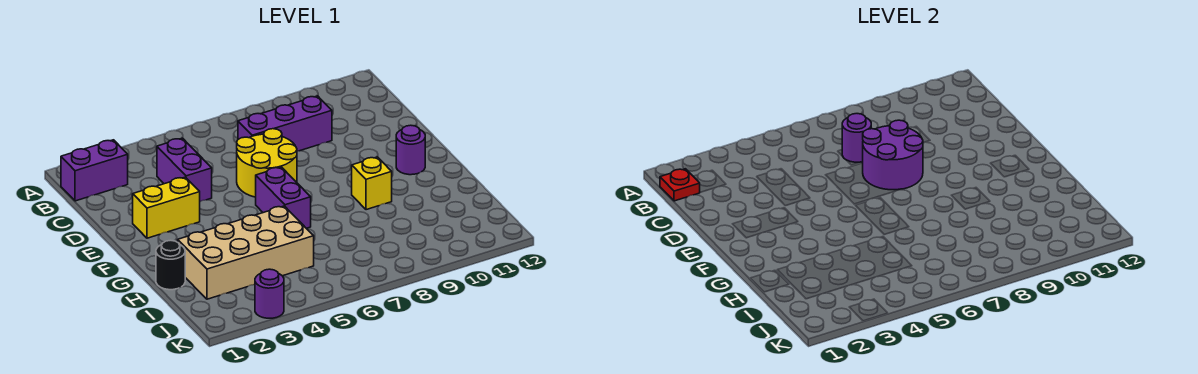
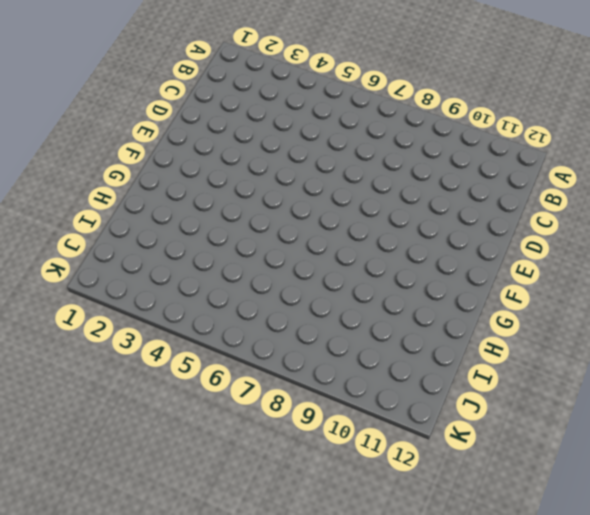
none -> purple brick B1:B2 level 1
none -> purple brick C4:D4 level 1
none -> purple brick C7:C9 level 1

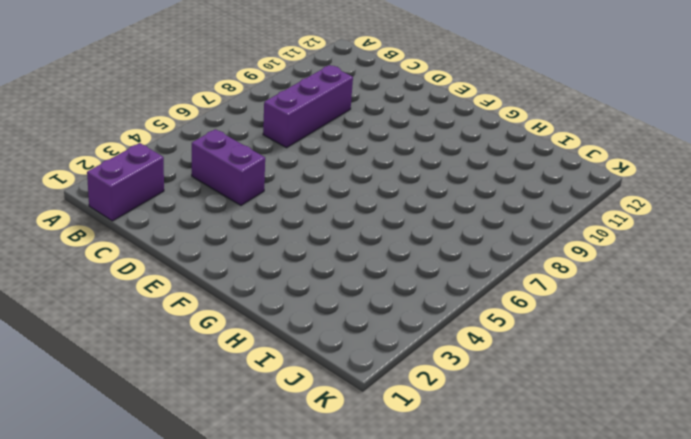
none -> yellow round brick D6:E7 level 1
none -> yellow brick E2:E3 level 1
none -> purple brick F6:G6 level 1

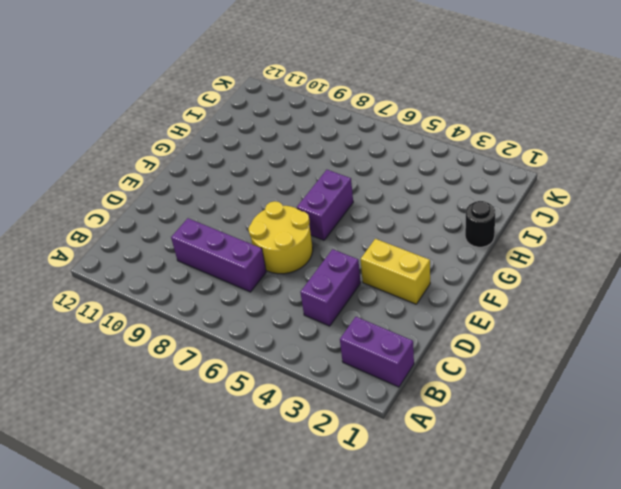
none -> purple round brick F11 level 1
none -> yellow brick G9 level 1
none -> tan brick H2:I5 level 1

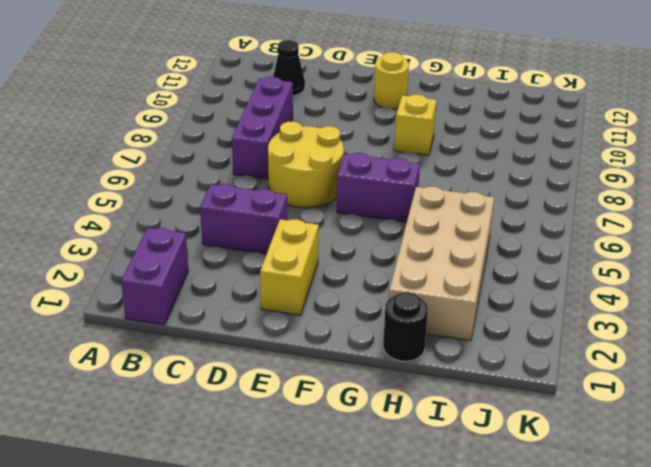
black cone C11 level 1 -> none
yellow round brick F11 level 1 -> purple round brick F11 level 1
none -> purple round brick K3 level 1
none -> red plate B1 level 2
none -> purple round brick C7 level 2

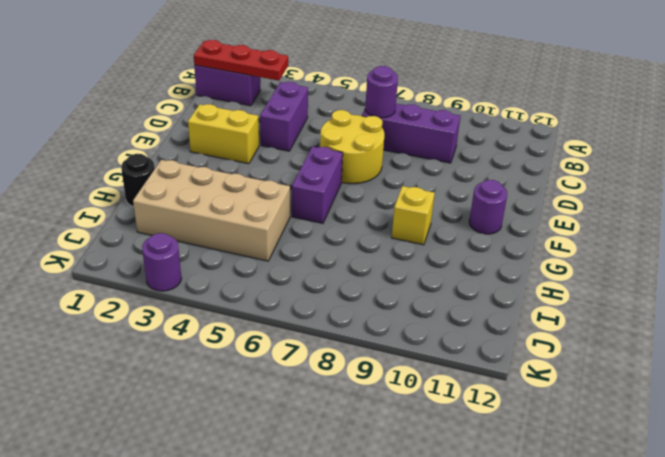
red plate B1:B3 level 2 -> red plate B1 level 2
none -> purple round brick D7:E8 level 2

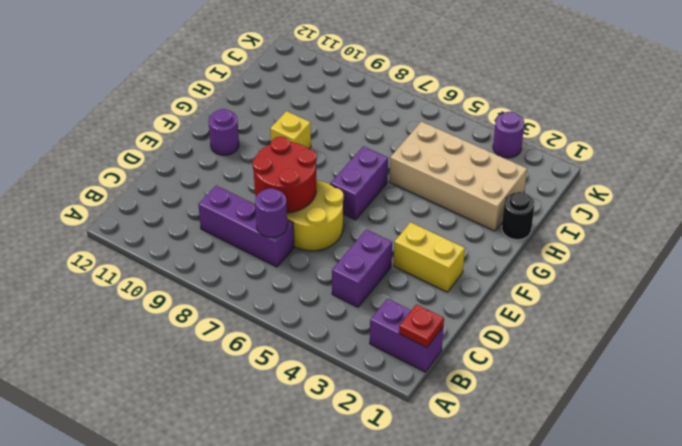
red round brick D7:E8 level 2 -> purple round brick D7:E8 level 2

